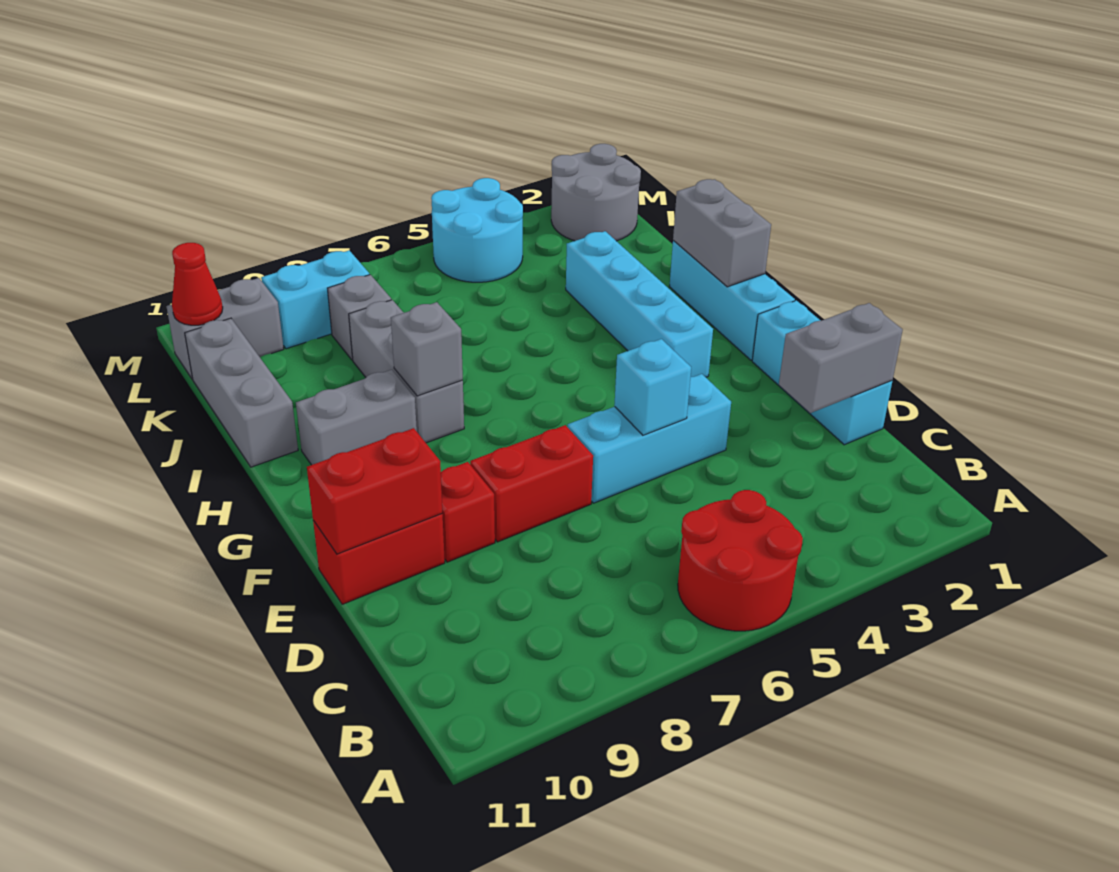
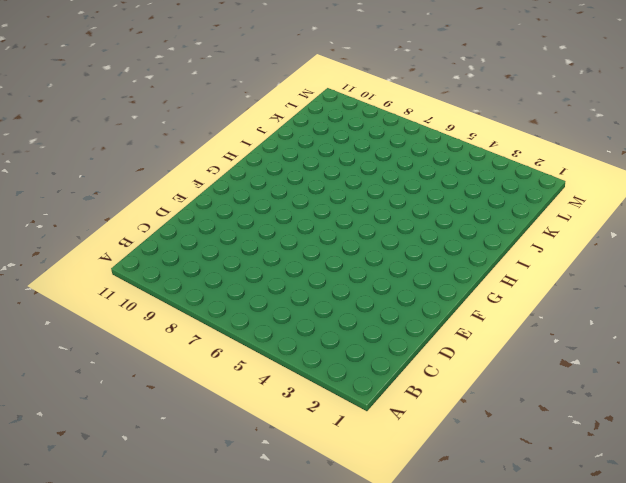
none -> red round brick A5:B6 level 1
none -> cyan brick D1:F1 level 1
none -> cyan brick E4:E6 level 1

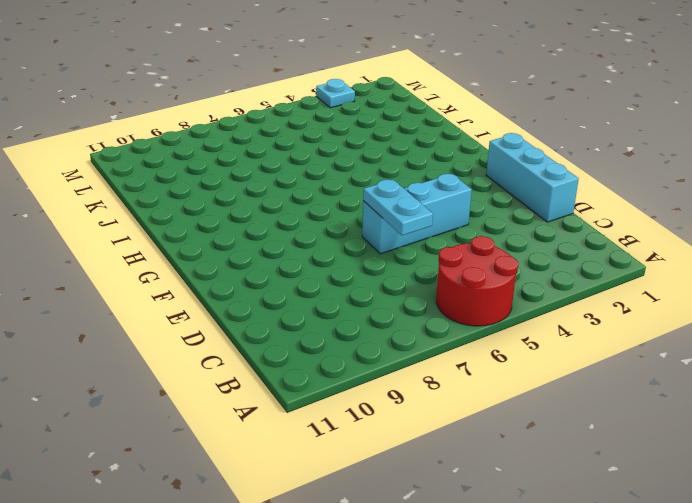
cyan plate D6:E6 level 2 -> none
cyan plate M3 level 1 -> none
none -> red brick E7:E8 level 1
none -> red brick E9 level 1
none -> red brick E10:E11 level 1

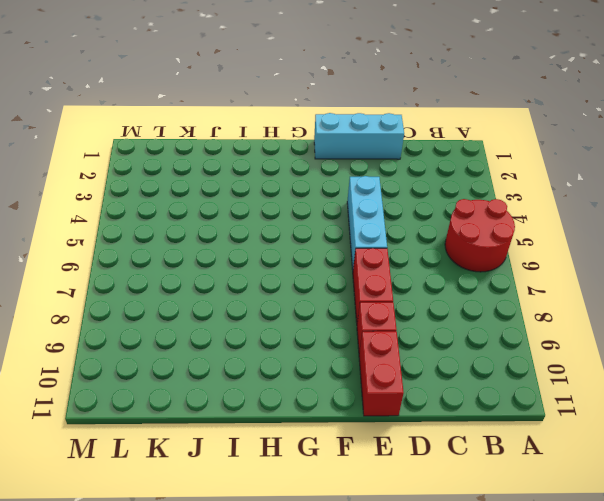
none -> cyan brick G1:I1 level 1
none -> cyan brick G3:J3 level 1
none -> grey brick H8:J8 level 1

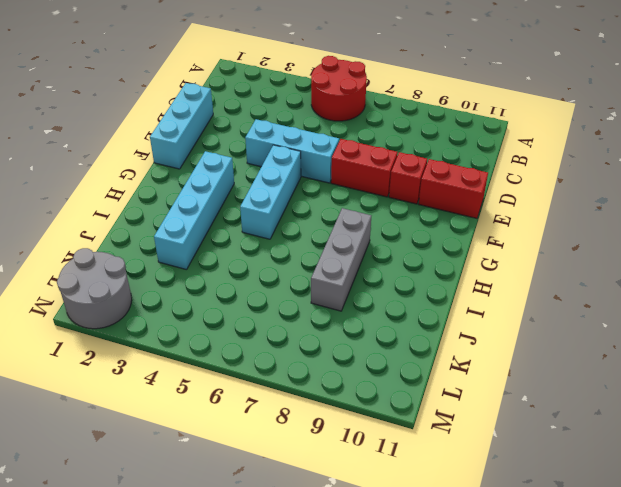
cyan brick F5:H5 level 1 -> cyan brick G1:I1 level 1
none -> grey brick H9:H10 level 1
none -> grey brick I11:K11 level 1
none -> grey brick K8 level 1

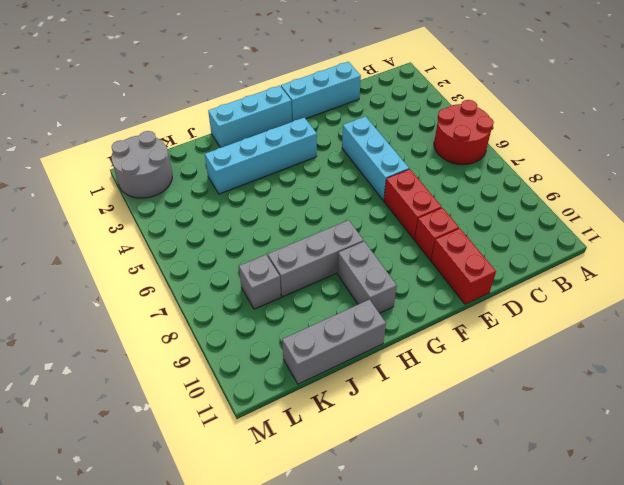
none -> cyan round brick L4:M5 level 1
none -> cyan brick L8:L9 level 1
none -> grey brick L10:L11 level 1

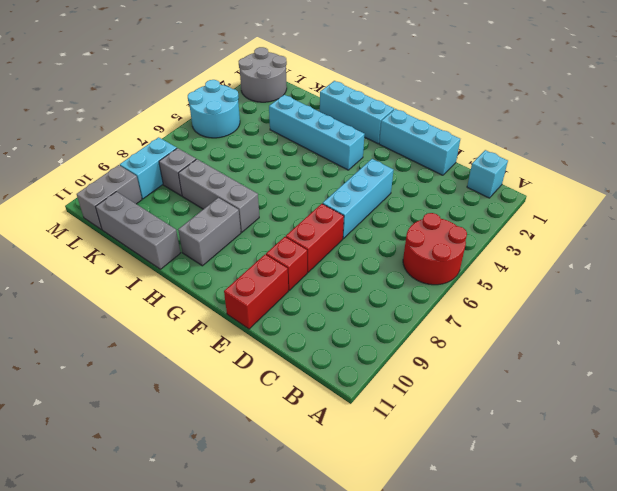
cyan brick B1 level 1 -> cyan brick E5 level 2
none -> grey brick D1:D2 level 2
none -> red brick E10:E11 level 2
none -> grey brick H1:I1 level 2

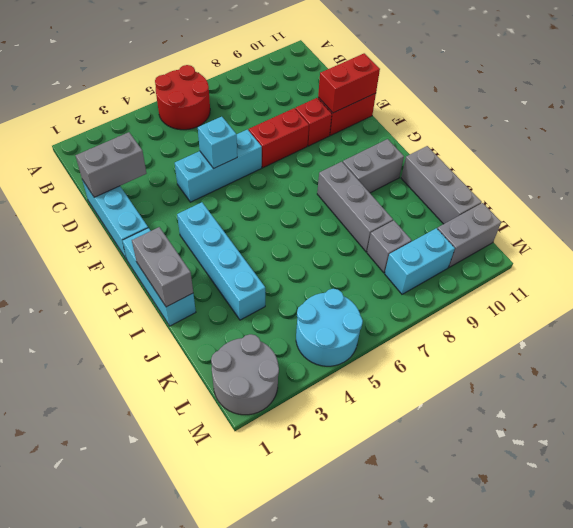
none -> grey brick H8 level 2
none -> red cone L11 level 2

